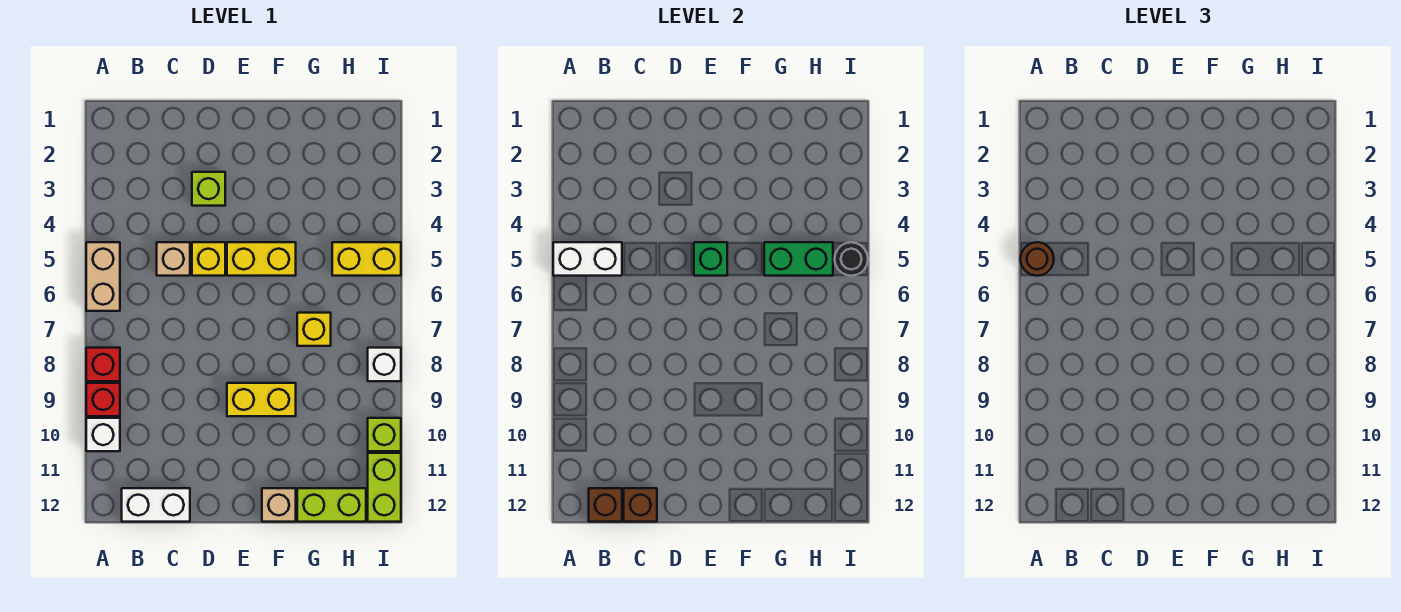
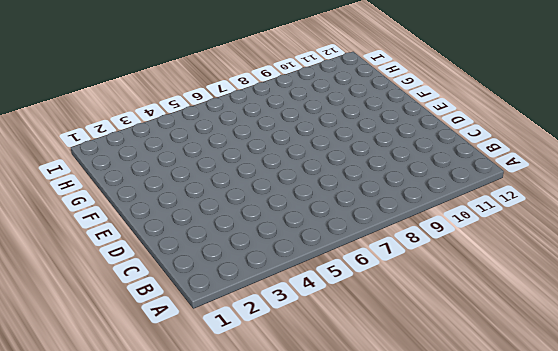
none -> tan brick A5:A6 level 1
none -> red brick A8 level 1
none -> red brick A9 level 1

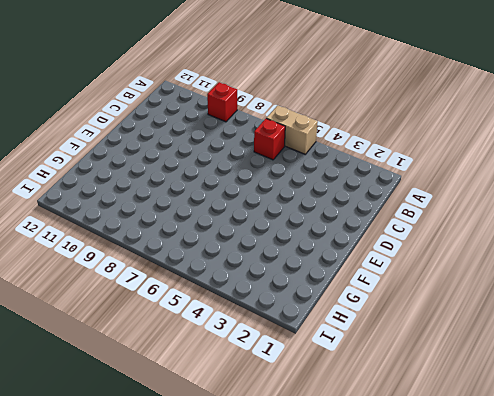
red brick B6 level 1 -> red brick A8 level 1
none -> white brick A10 level 1
none -> white brick B12:C12 level 1
none -> tan brick C5 level 1

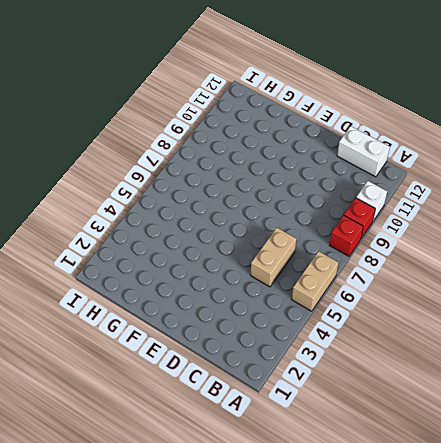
tan brick C5:C6 level 1 -> tan brick C5 level 1
none -> lime brick D3 level 1
none -> yellow brick D5 level 1
none -> yellow brick E5:F5 level 1

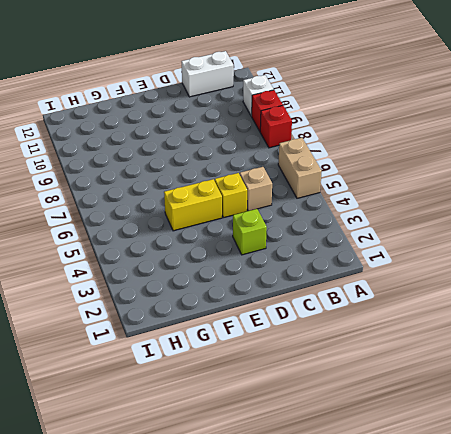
none -> yellow brick E9:F9 level 1
none -> tan brick F12 level 1
none -> yellow brick G7 level 1

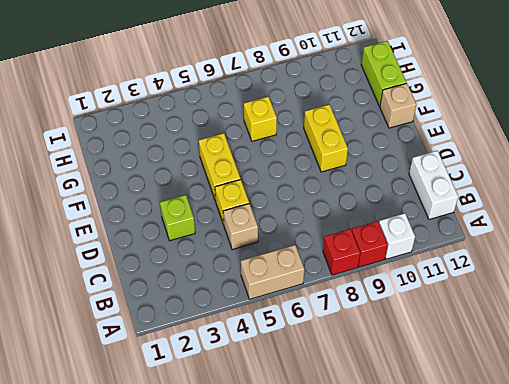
none -> yellow brick H5:I5 level 1
none -> white brick I8 level 1
none -> lime brick I10 level 1

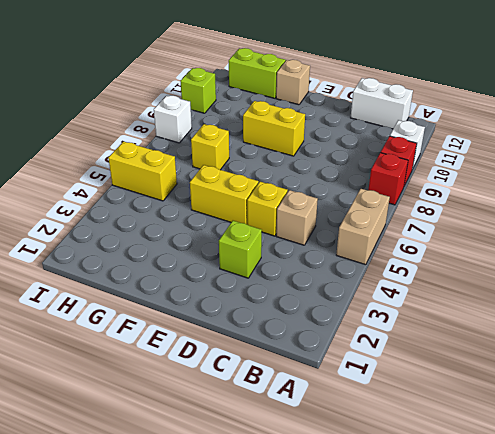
none -> lime brick I11:I12 level 1
none -> white brick A5:B5 level 2
none -> brown brick B12 level 2

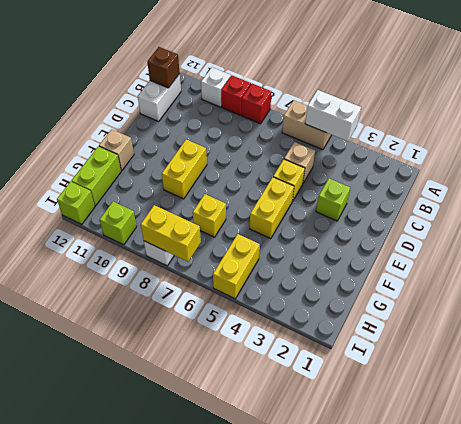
white brick A4:A5 level 2 -> white brick A5:B5 level 2
yellow brick I7:I8 level 2 -> none
lime brick I12 level 1 -> lime brick I11:I12 level 1
none -> brown brick C12 level 2
none -> green brick E5 level 2
none -> green brick G5:H5 level 2

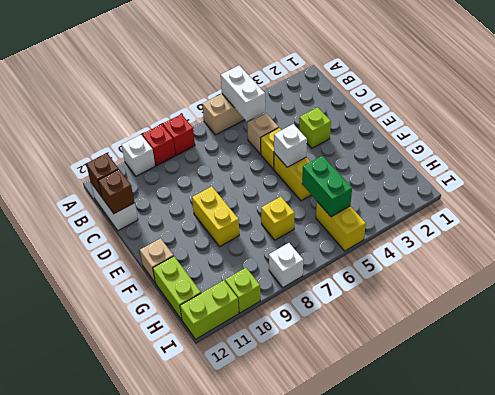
white brick E5 level 2 -> green brick E5 level 2
none -> black round brick I5 level 2
none -> brown round brick A5 level 3

